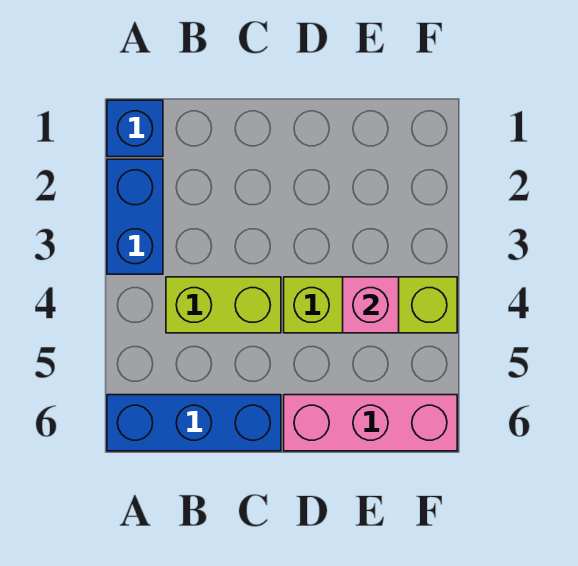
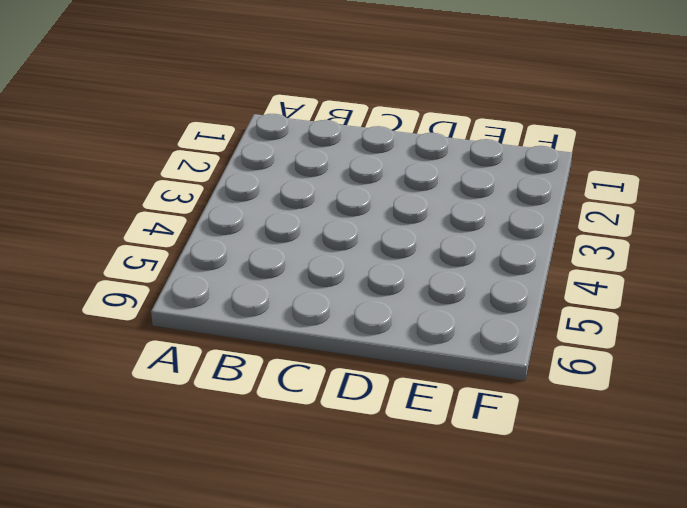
none -> blue brick A1 level 1
none -> blue brick A2:A3 level 1

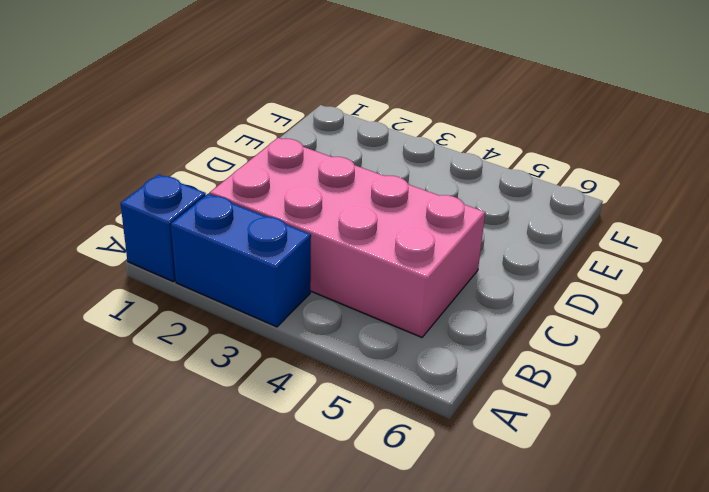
pink brick B2:C5 level 1 -> lime brick B4:C4 level 1
none -> blue brick A6:C6 level 1
none -> lime brick D4:F4 level 1

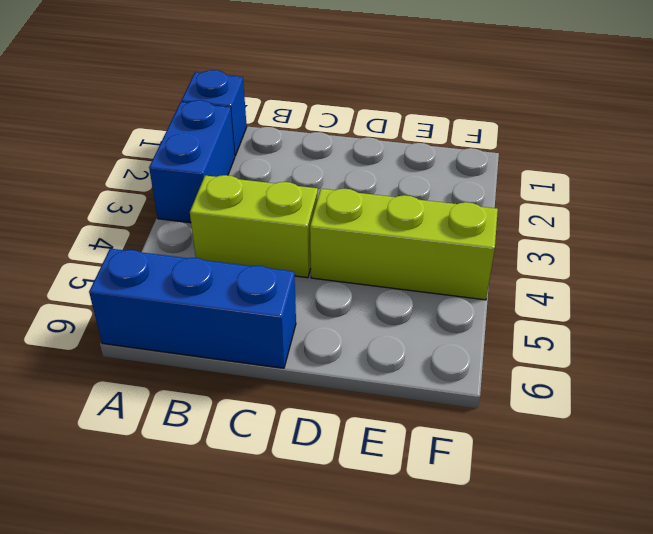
none -> pink brick D6:F6 level 1
none -> pink brick E4 level 2

